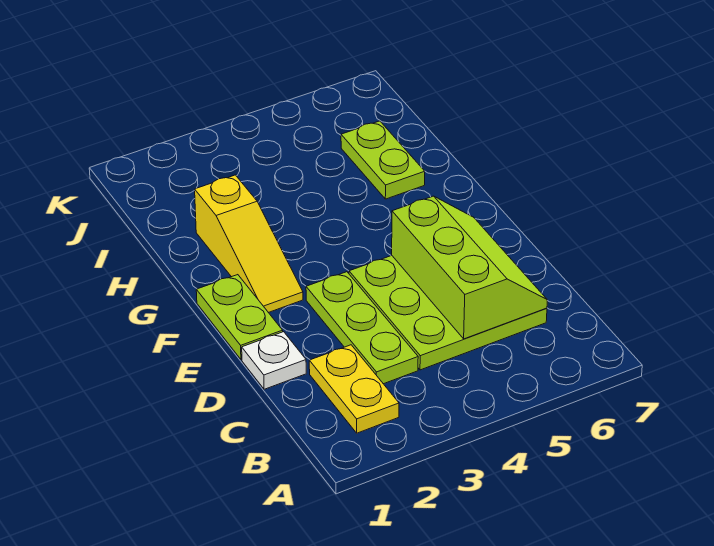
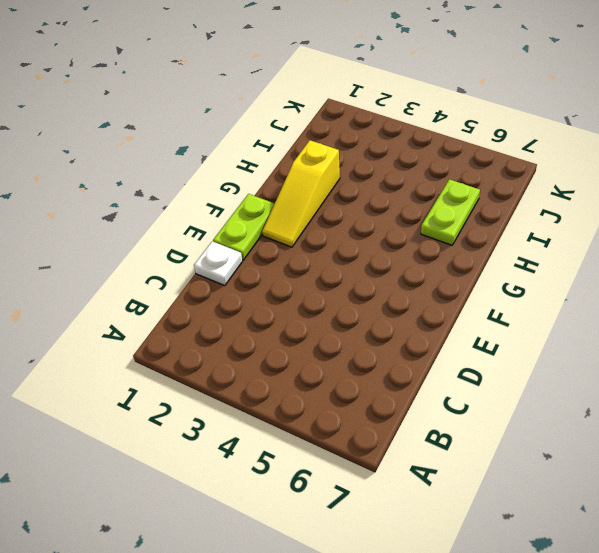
none -> yellow plate B2:C2 level 1
none -> lime plate C3:E3 level 1

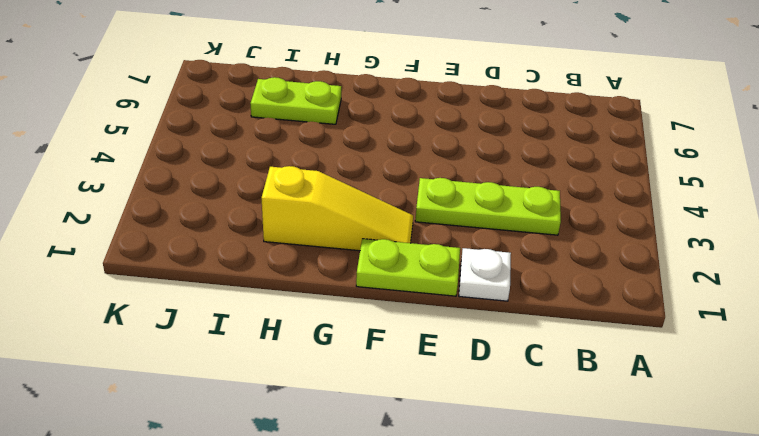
none -> yellow plate B2:C2 level 1
none -> lime plate C4:E6 level 1

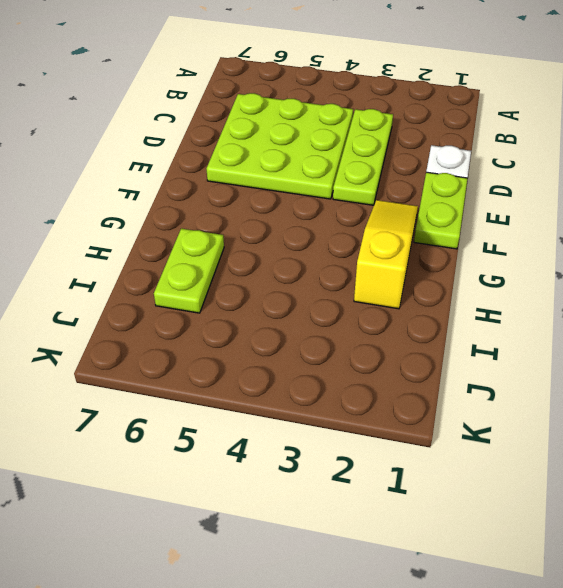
none -> yellow plate B2:C2 level 1
none -> lime slope C5:E6 level 2 top 5

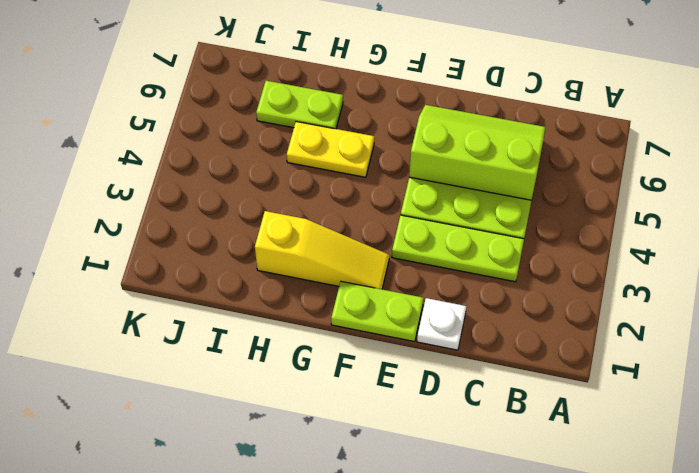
yellow plate G5:H5 level 1 -> yellow plate B2:C2 level 1

